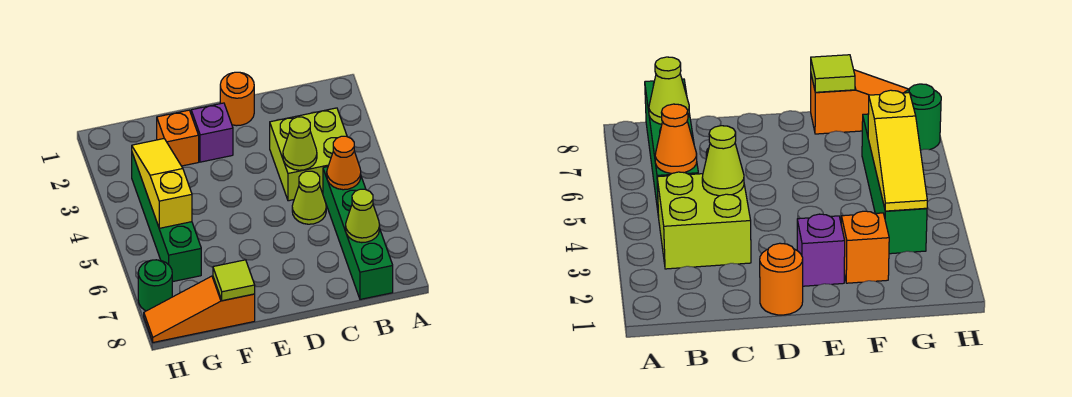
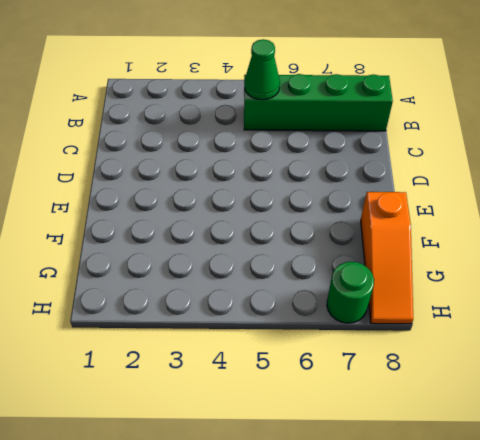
green cone B5 level 2 -> orange cone B5 level 2
none -> lime brick B3:C4 level 1
none -> lime cone C5 level 1
none -> orange round brick D1 level 1

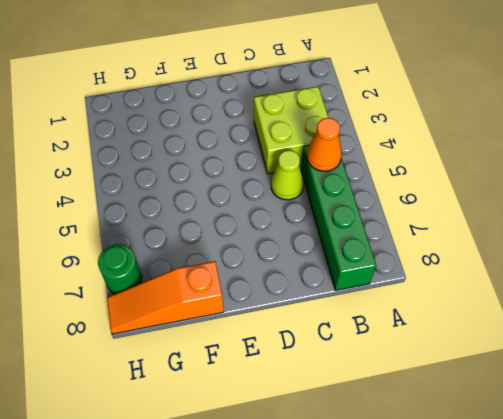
none -> orange round brick D1 level 1
none -> purple brick E2 level 1
none -> orange brick F2 level 1

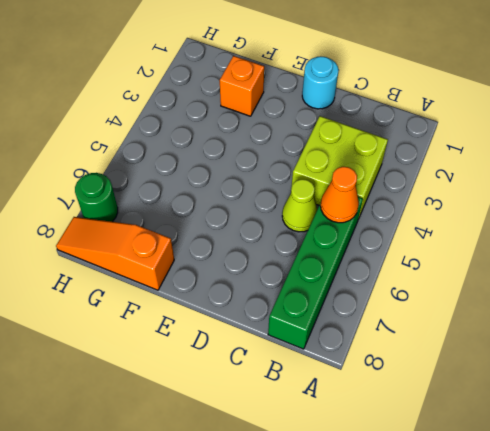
cyan round brick D1 level 1 -> orange round brick D1 level 1
none -> purple brick E2 level 1
none -> green brick G3:G6 level 1
none -> lime cone B7 level 2

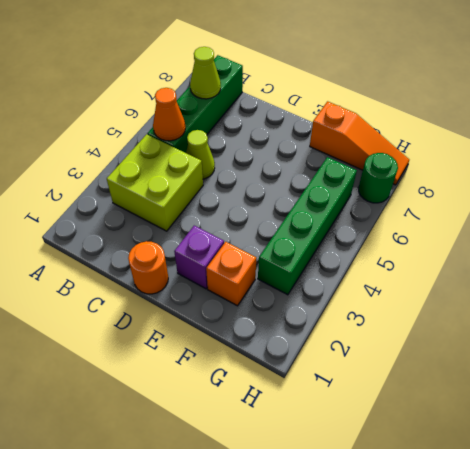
none -> lime cone C4 level 2
none -> lime tile F8 level 2
none -> yellow slope G3:G5 level 2 top 5

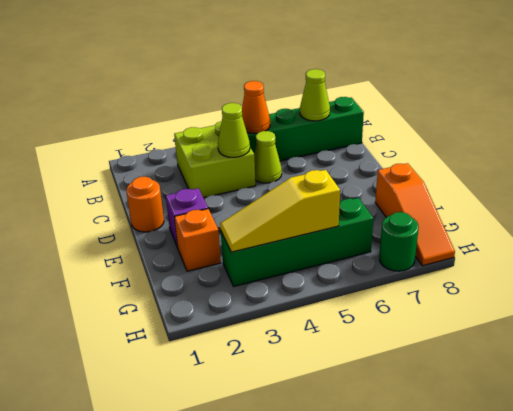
none -> lime tile F8 level 2

